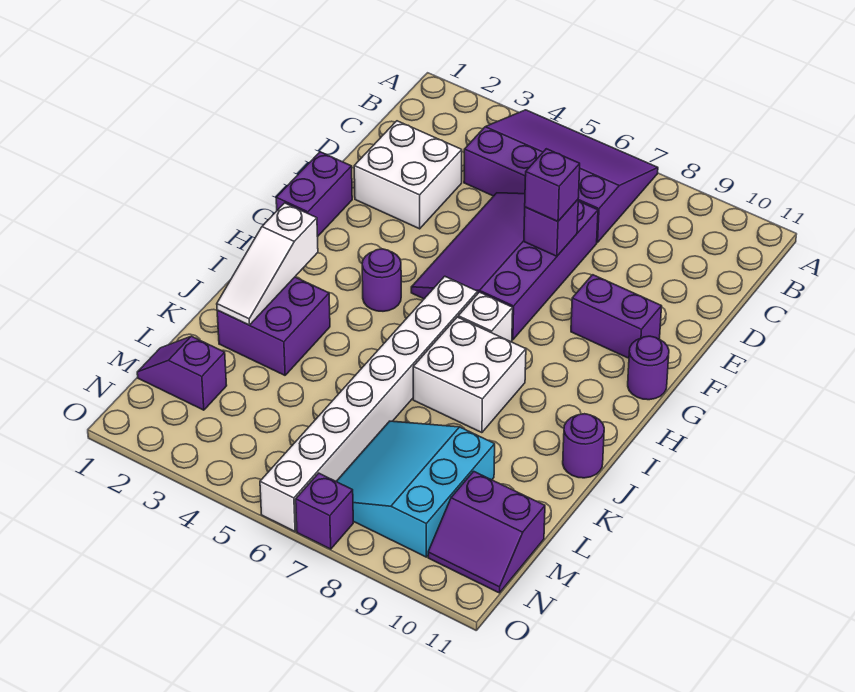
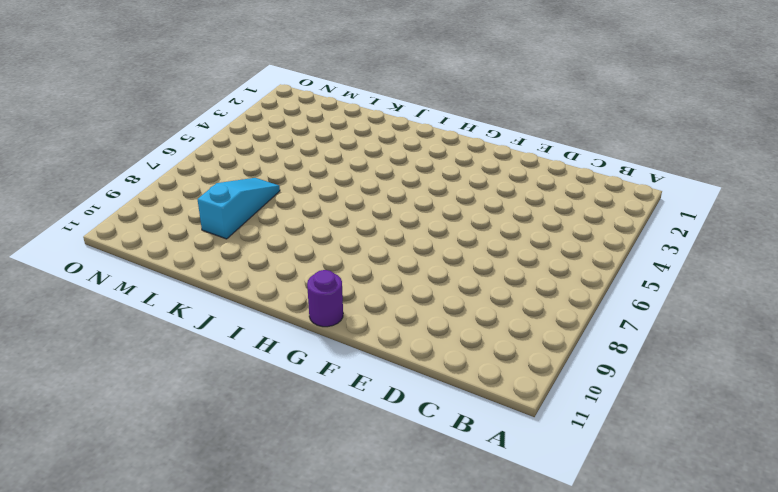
cyan slope L7:L9 level 1 top 9 -> cyan slope L7:N9 level 1 top 9
none -> purple slope A4:C7 level 1 top C
none -> white brick D2:E3 level 1
none -> purple slope D5:G7 level 1 top 7

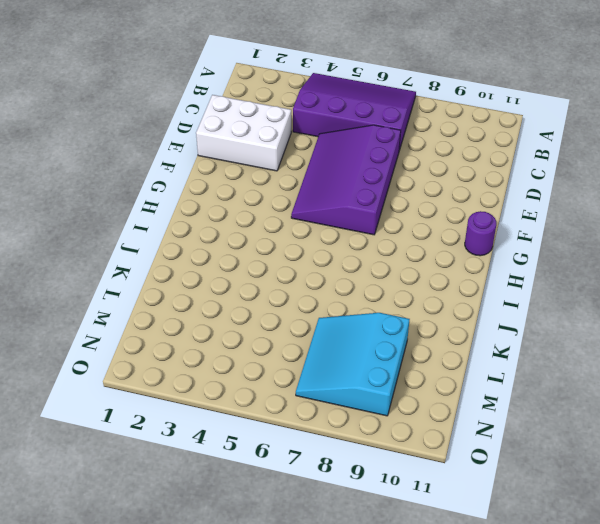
white brick D1:E3 level 1 -> white brick D2:E3 level 1
none -> purple brick F1:G1 level 1
none -> purple brick F9:F10 level 1
none -> purple round brick H4 level 1

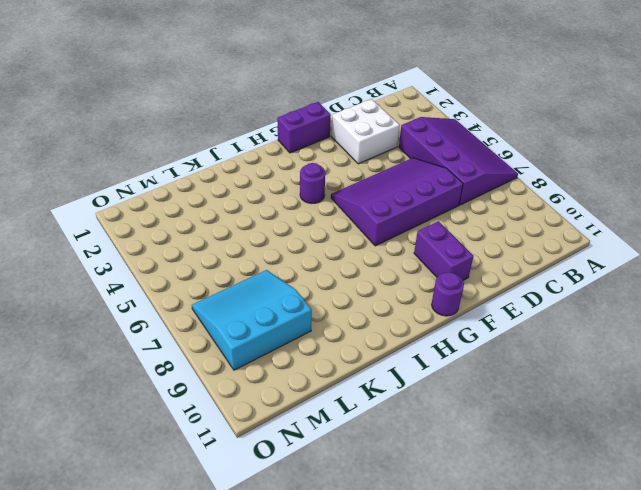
none -> white brick H6:O6 level 1
none -> white brick H7 level 1
none -> white brick I7:J8 level 1

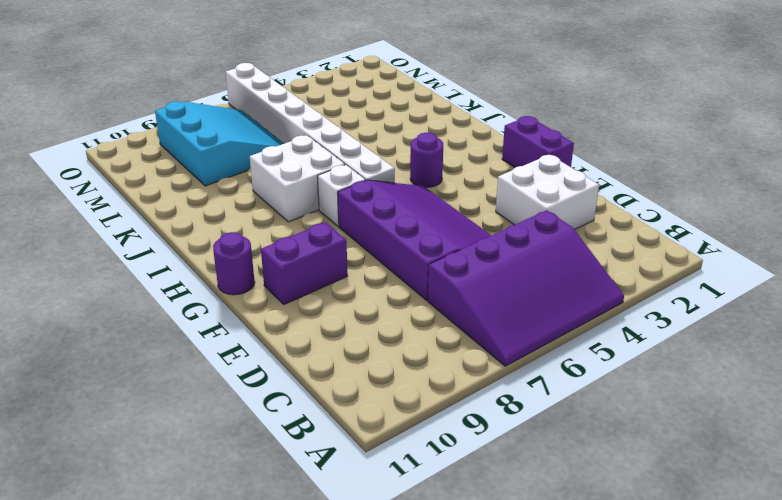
none -> purple brick J2:K3 level 1
none -> purple round brick J11 level 1
none -> purple slope M1:M2 level 1 top 2

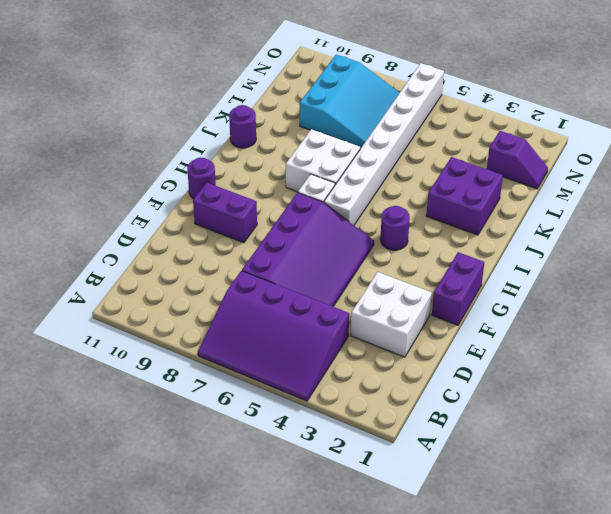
none -> purple slope M10:N11 level 1 top M
none -> purple brick O7 level 1
none -> purple brick E7 level 2

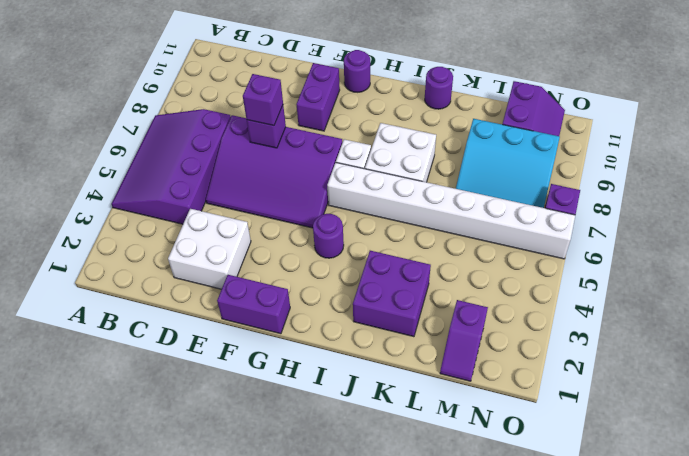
none -> white slope I2:K2 level 2 top I

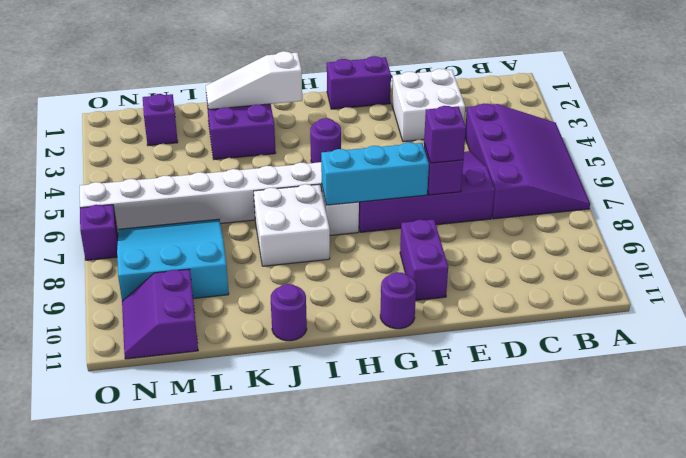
cyan brick F7:H7 level 2 -> none

